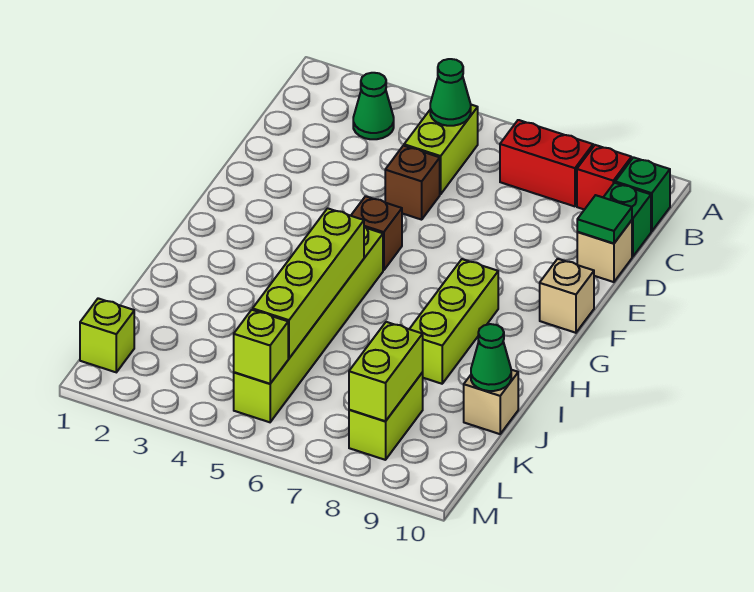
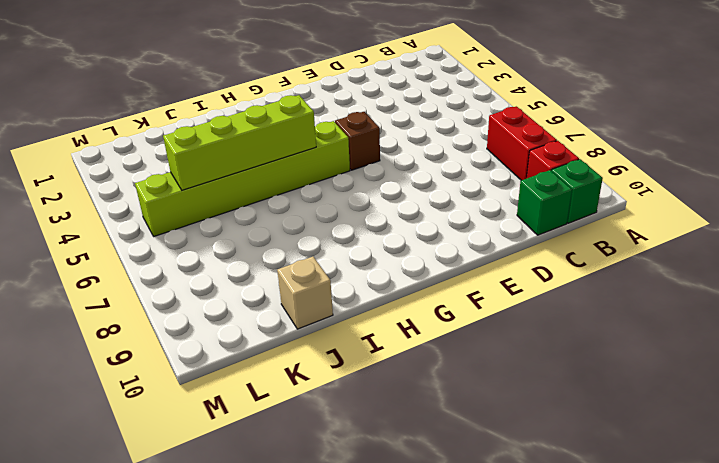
none -> green cone B3 level 1
none -> lime brick B5:C5 level 1
none -> brown brick D5 level 1

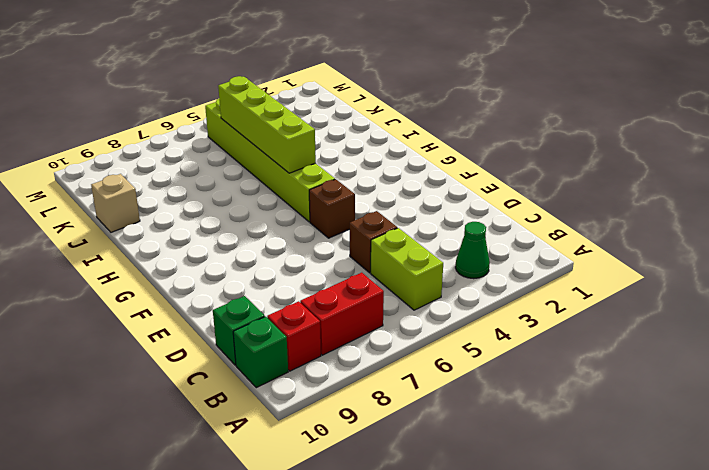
none -> tan brick D10 level 1
none -> tan brick F10 level 1
none -> lime brick G8:I8 level 1

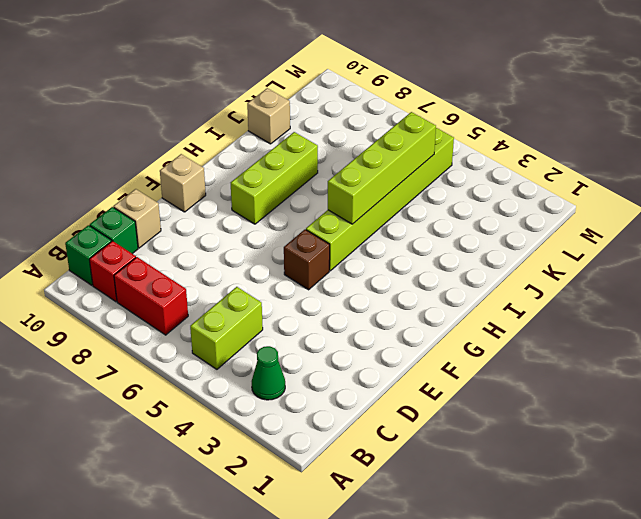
none -> brown brick D5 level 1
none -> lime brick K8:L8 level 1
none -> lime brick L1 level 1

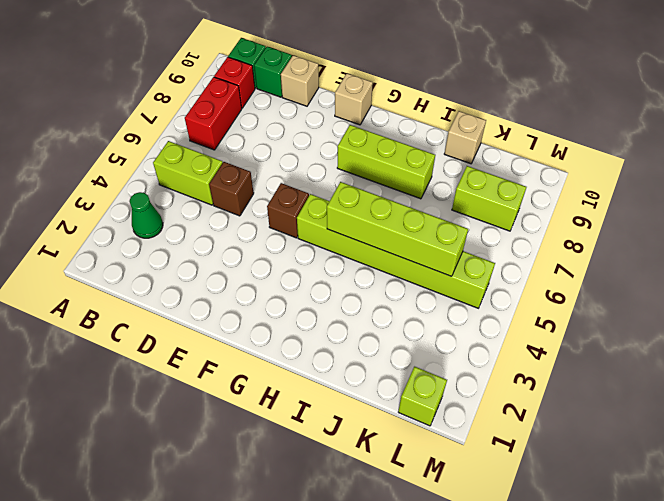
none -> green cone B5 level 2
none -> green tile D10 level 2
none -> green cone J10 level 2

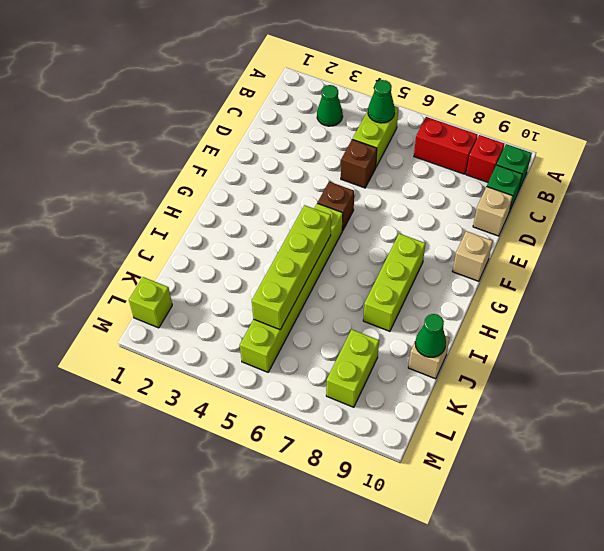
none -> green tile D10 level 2
none -> lime brick K8:L8 level 2
none -> lime brick L5 level 2

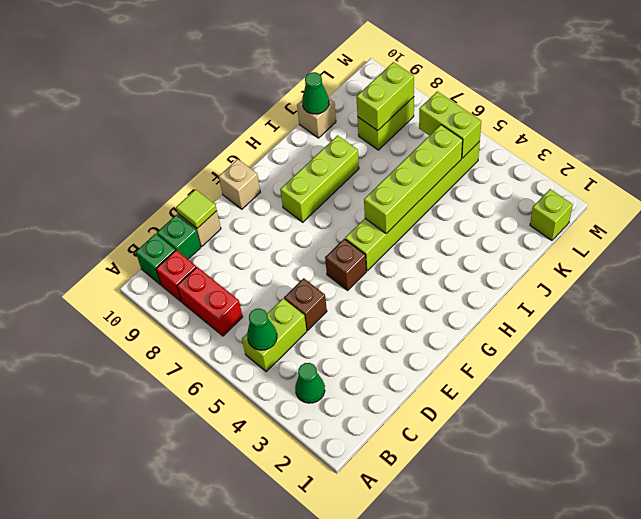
lime tile D10 level 2 -> green tile D10 level 2
lime brick L5:L6 level 2 -> lime brick L5 level 2

